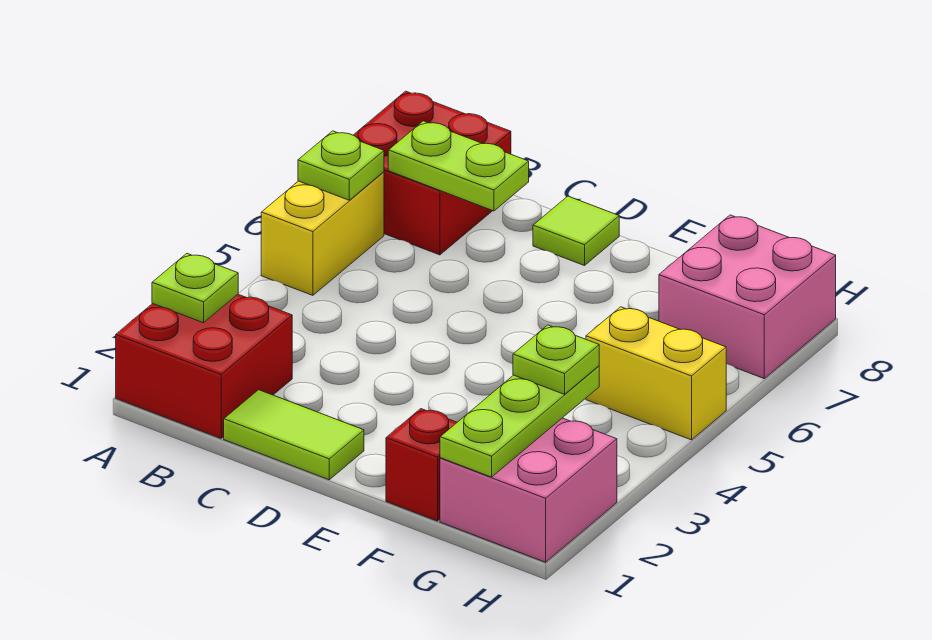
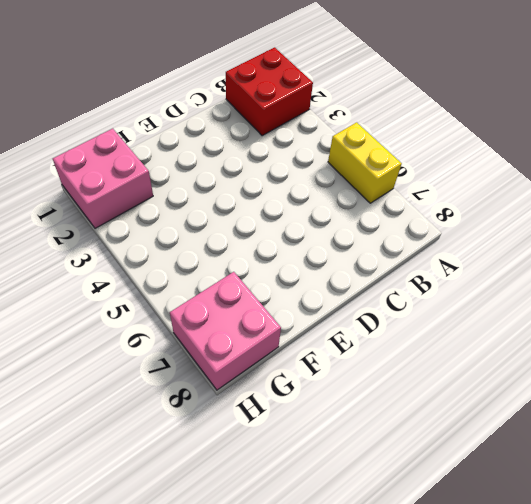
none -> red brick A7:B8 level 1
none -> lime tile C1:D1 level 1
none -> lime tile D8 level 1

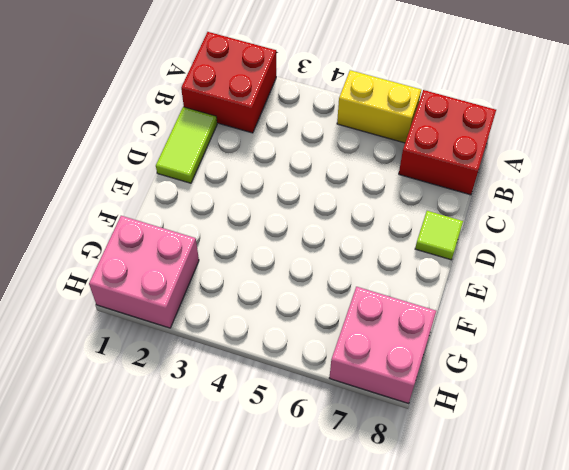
none -> red brick F1 level 1
none -> yellow brick G5:H5 level 1
none -> lime plate A2 level 2

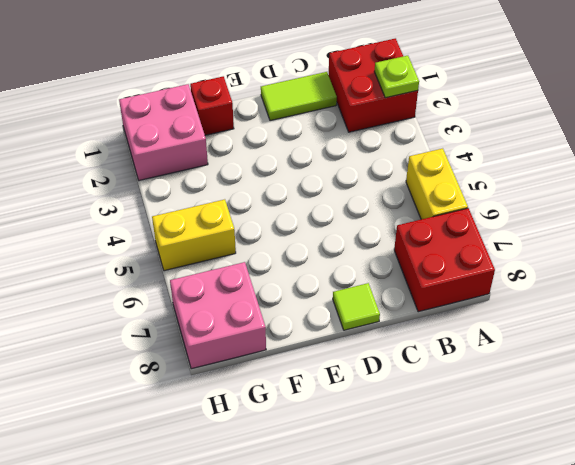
none -> lime plate A6 level 2
none -> lime plate B7:C7 level 2
none -> lime plate G1:G3 level 2

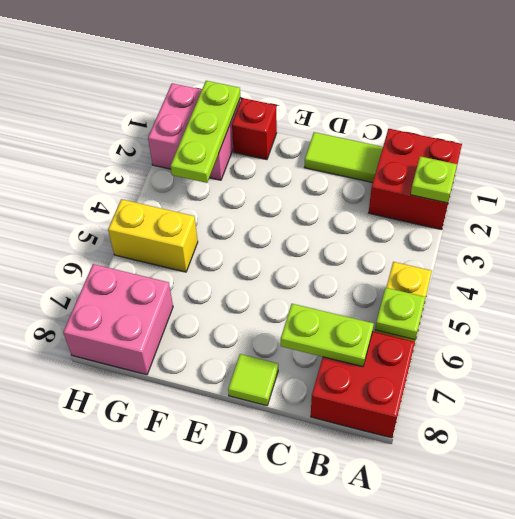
none -> lime plate G3 level 3

